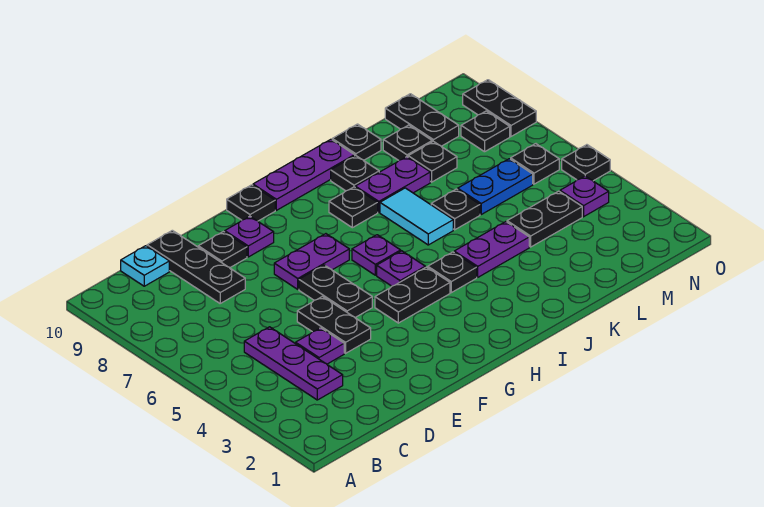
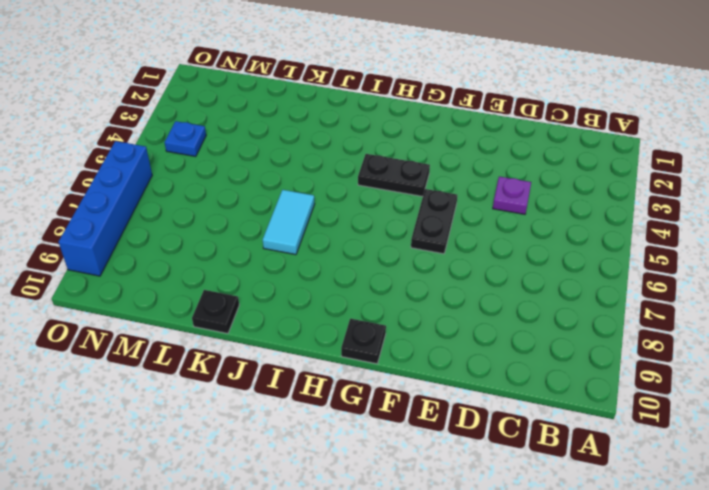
blue plate N4 level 1 -> purple plate N4 level 1
blue brick O6:O9 level 1 -> black plate O8:O9 level 1
none -> purple plate C3:C5 level 1
none -> cyan plate C10 level 1
none -> black plate D8:D10 level 1
none -> black plate E4:E5 level 1

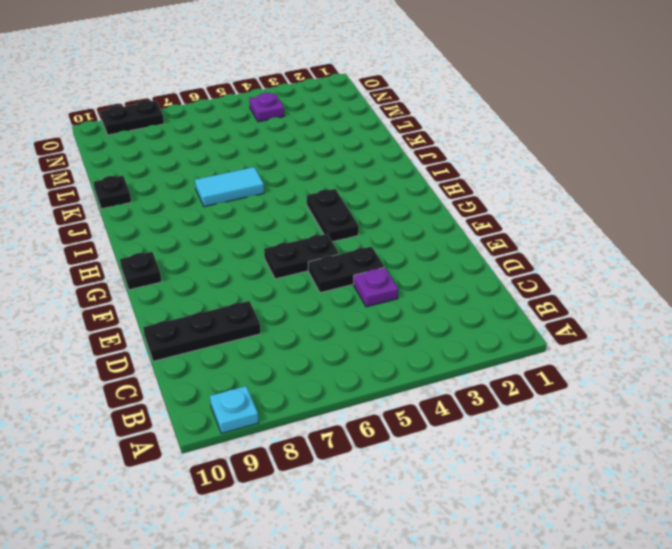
cyan plate A9 level 1 -> cyan plate C10 level 1
none -> purple plate C3:C5 level 1
none -> black plate E9 level 1
none -> purple plate F7:G7 level 1
none -> purple plate F9 level 1

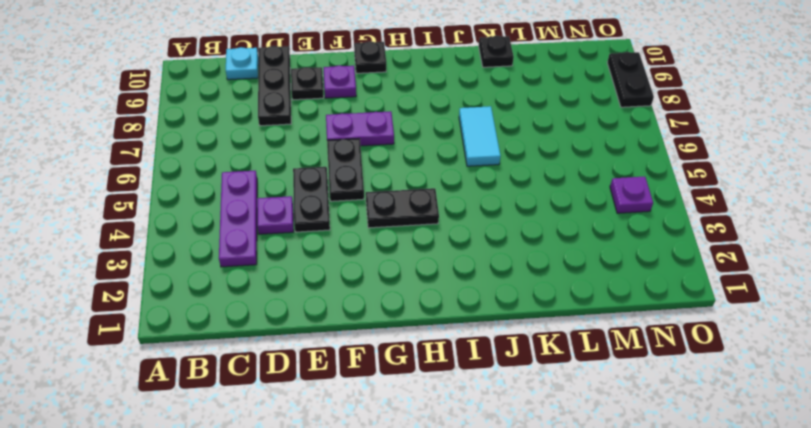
none -> purple plate H5 level 1
none -> purple plate H6 level 1
none -> purple plate H10:J10 level 1
none -> black plate I4 level 1

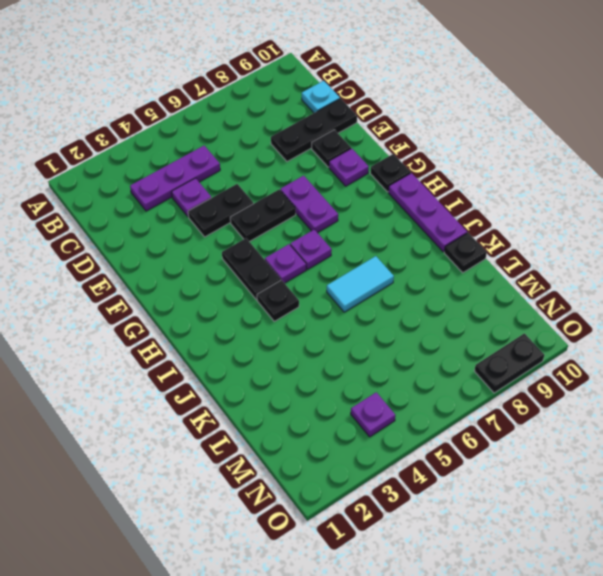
none -> black plate I8 level 1
none -> purple plate J4:K4 level 1
none -> purple plate J8:K8 level 1
none -> black plate J9 level 1

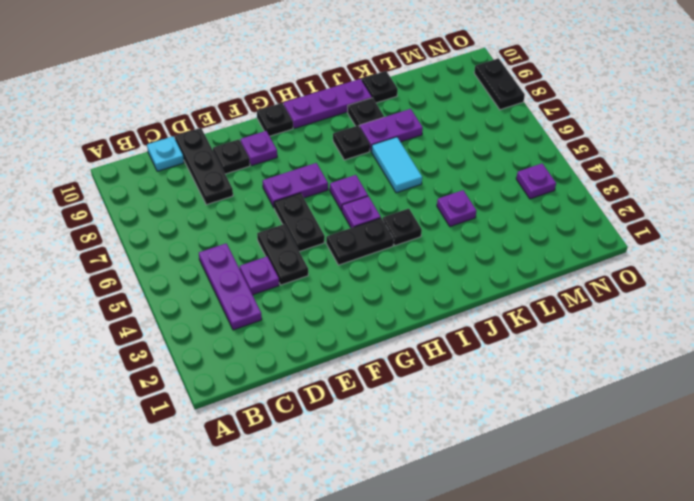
purple plate K4 level 1 -> purple plate J4:K4 level 1
none -> black plate K6 level 1
none -> black plate L4:M4 level 1
none -> blue plate L6:M6 level 1
none -> black plate L8 level 1

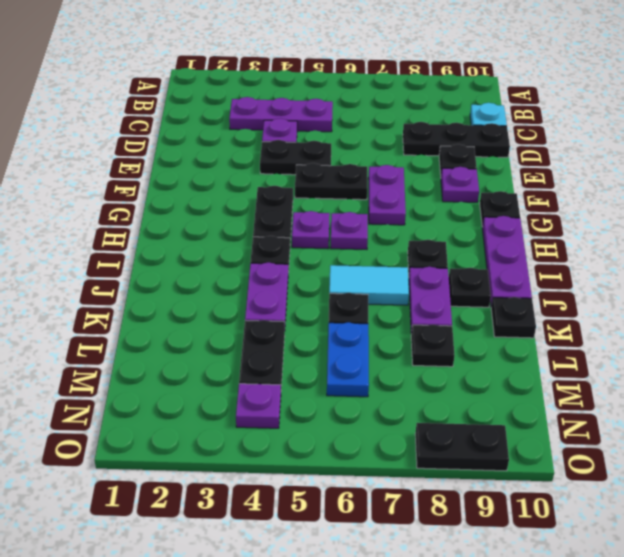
none -> black plate L9 level 1
none -> black plate M9:M10 level 1
none -> black plate N6 level 1
none -> black plate N8 level 1

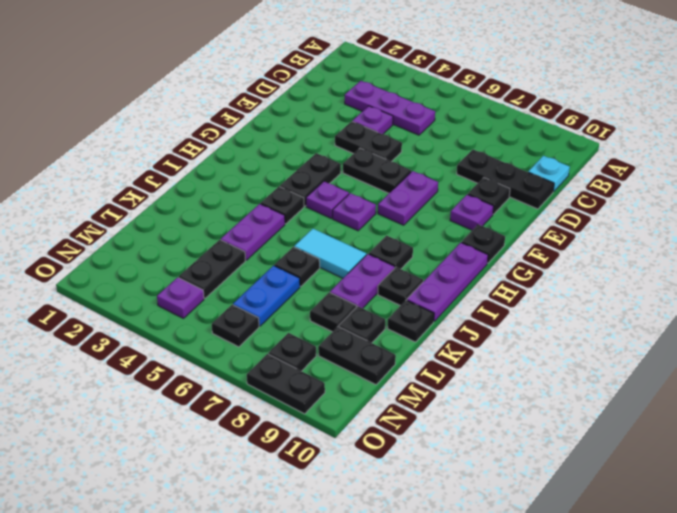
none -> black plate O5 level 1

